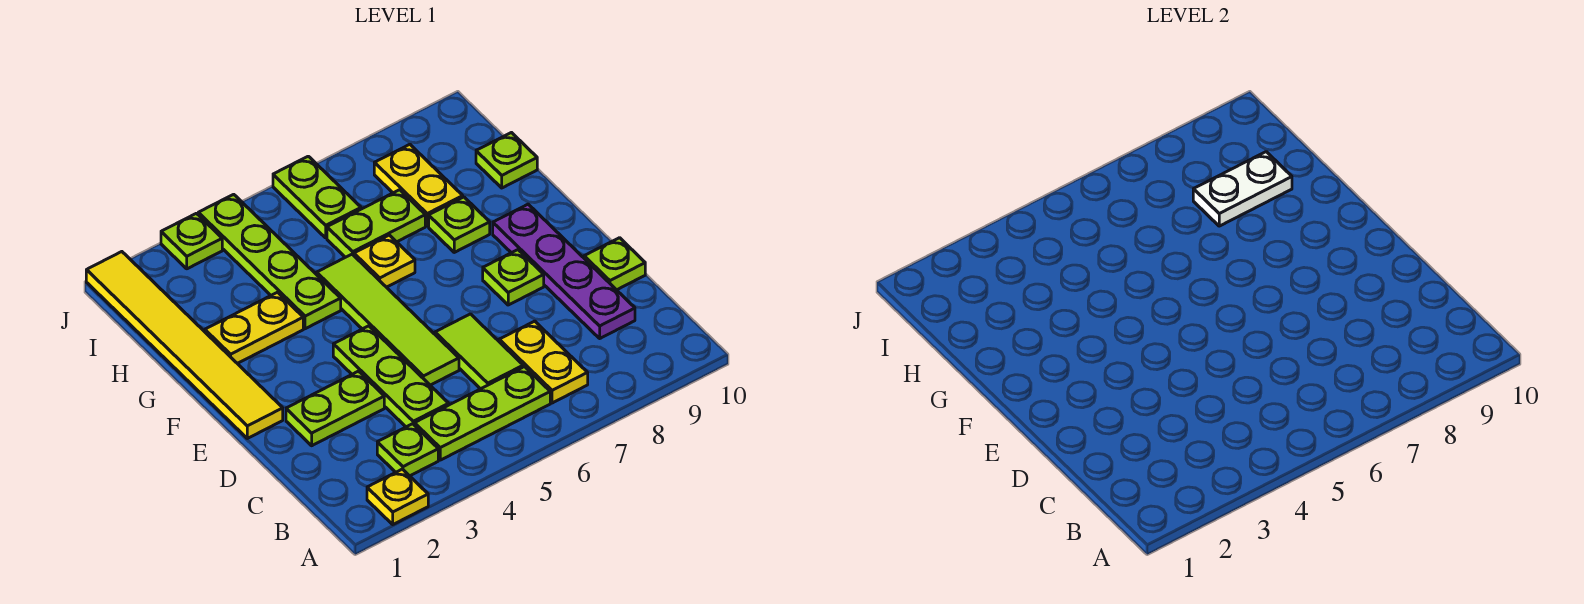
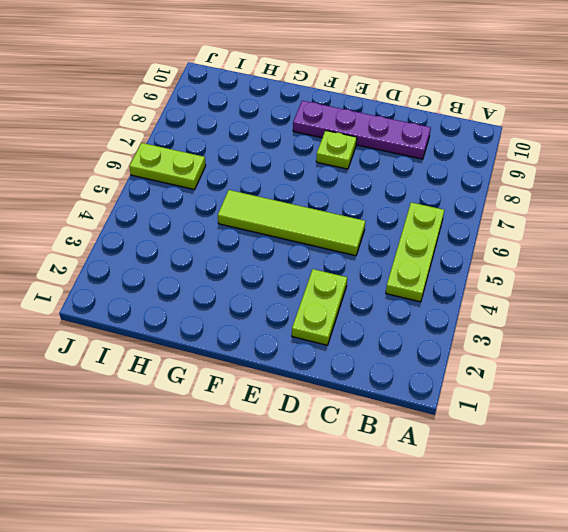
none -> yellow plate A2 level 1
none -> lime plate B3 level 1
none -> yellow plate B7:C7 level 1

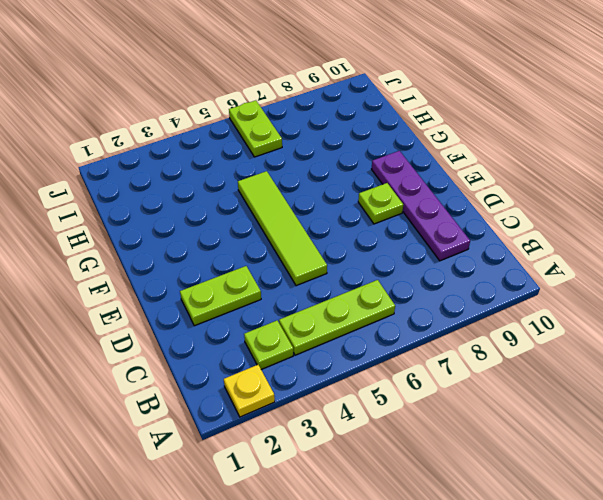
none -> yellow plate B7:C7 level 1
none -> lime plate C4:E4 level 1
none -> lime tile C6:D6 level 1

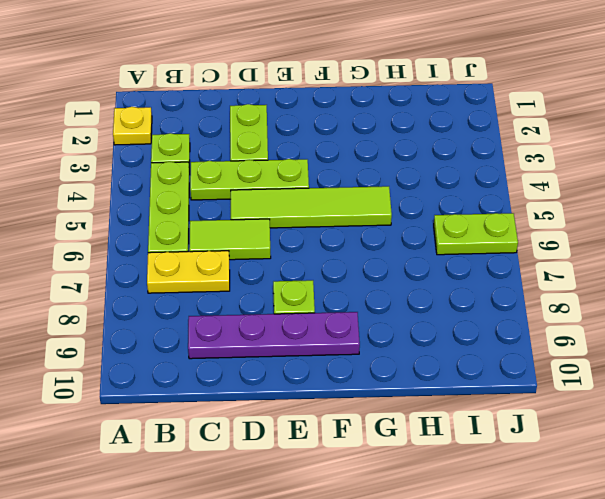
none -> lime plate D10 level 1
none -> yellow tile E1:J1 level 1
none -> yellow plate G2:G3 level 1

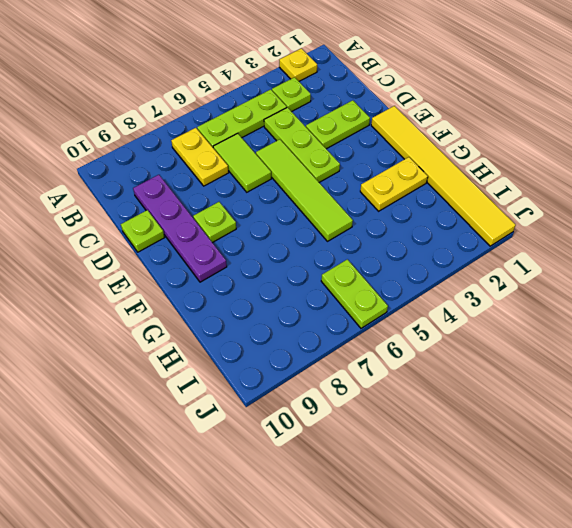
none -> lime plate G4:J4 level 1
none -> yellow plate G6 level 1
none -> lime plate G8 level 1

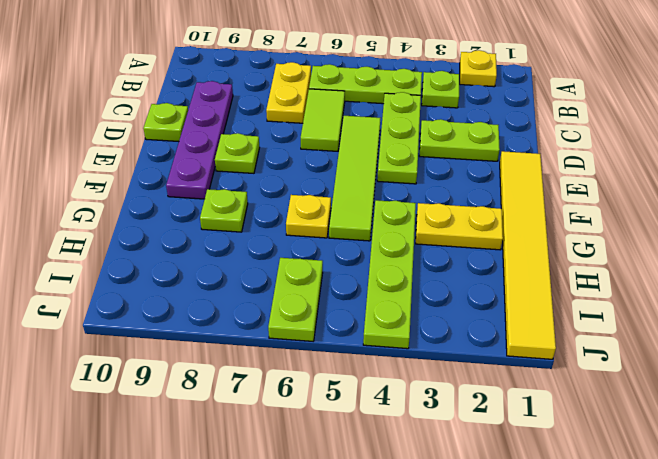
none -> lime plate H6:H7 level 1
none -> yellow plate H8:I8 level 1
none -> lime plate H10 level 1

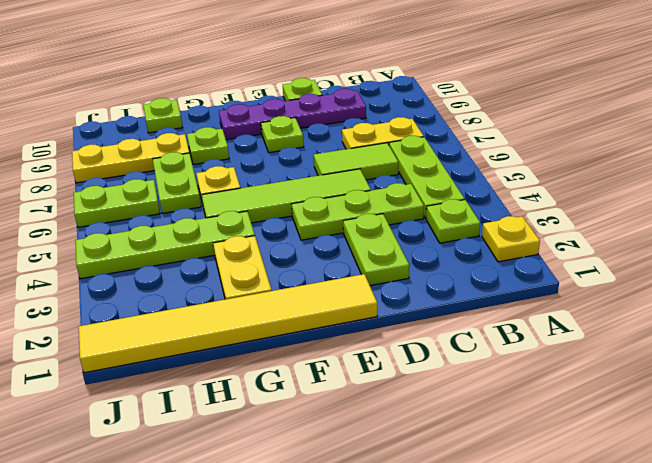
yellow plate H8:J8 level 1 -> yellow plate H8:I8 level 1
none -> lime plate J3 level 1
none -> white plate H8:H9 level 2

